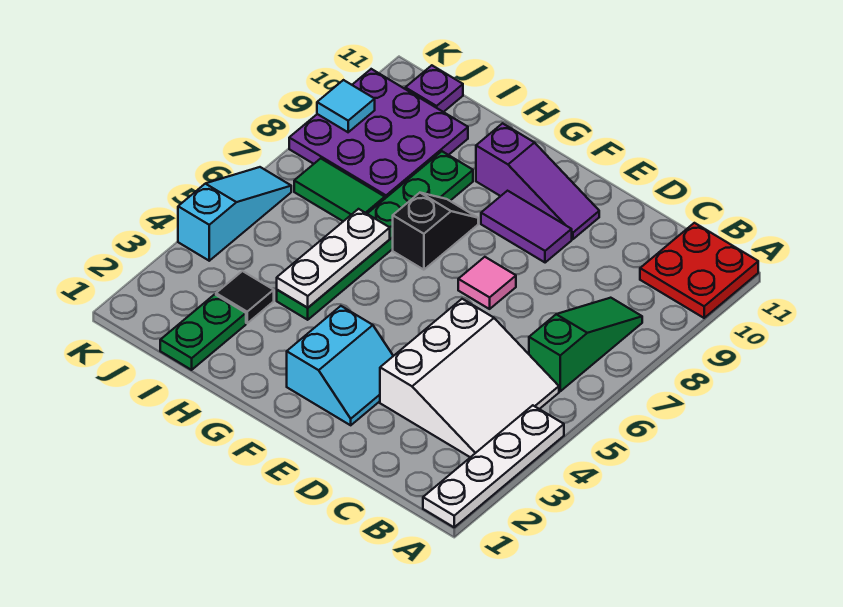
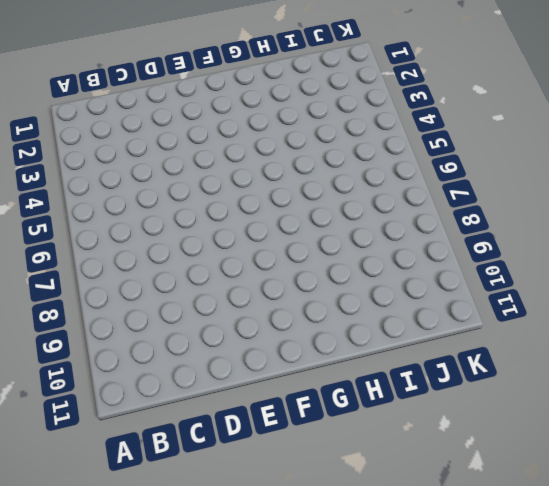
none -> white plate A1:A4 level 1
none -> red plate A10:B11 level 1
none -> white slope B3:D5 level 1 top D

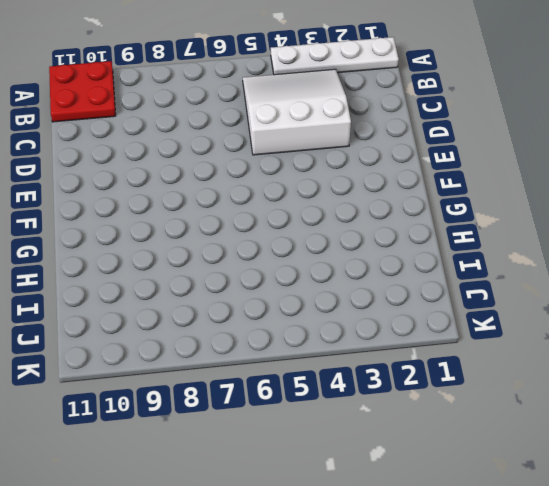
none -> green slope B6:B8 level 1 top 6
none -> cyan slope E2:F3 level 1 top F
none -> pink tile E7 level 1

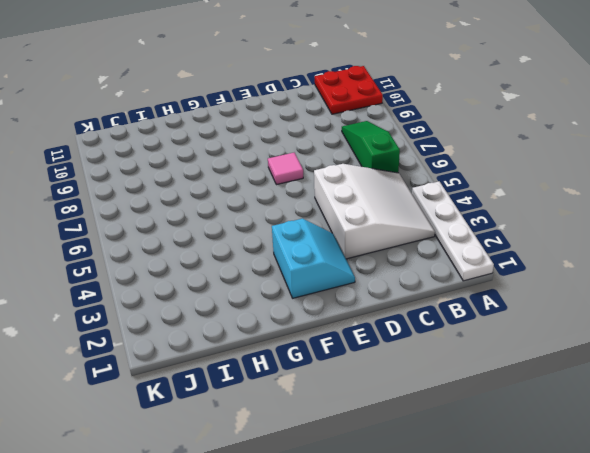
none -> purple tile E9:F9 level 1
none -> purple slope E10:G10 level 1 top G
none -> black slope G7:G8 level 1 top 7

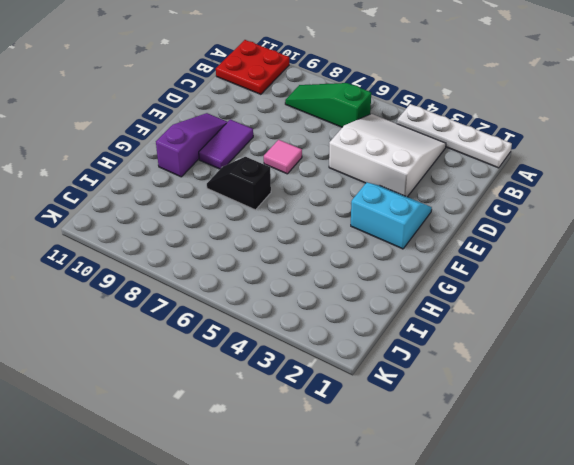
none -> green plate H4:H9 level 1
none -> green plate I1:I2 level 1
none -> black tile I3 level 1

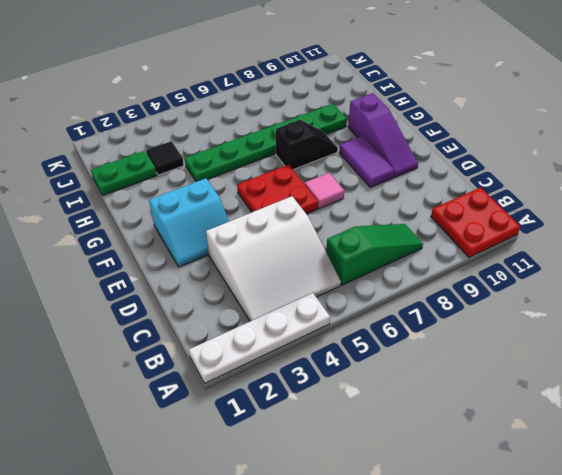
red plate E5:F6 level 1 -> none
none -> green tile I7:J7 level 1
none -> purple plate I8:K10 level 1
none -> purple plate J11 level 1

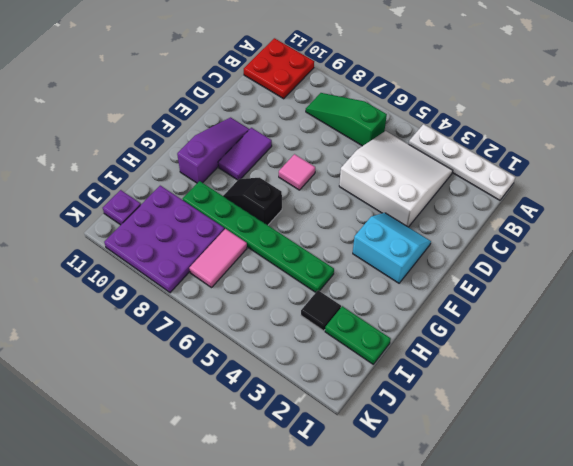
pink tile I7:J7 level 1 -> green tile I7:J7 level 1
none -> cyan slope K4:K6 level 1 top 4
none -> white plate H4:H6 level 2
none -> cyan tile K9 level 2

